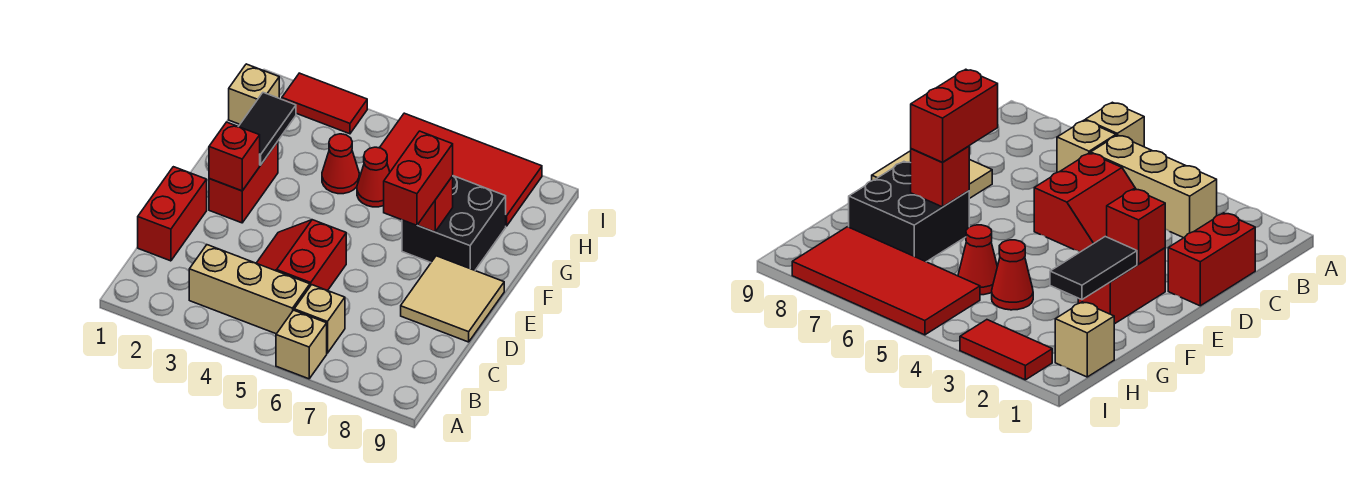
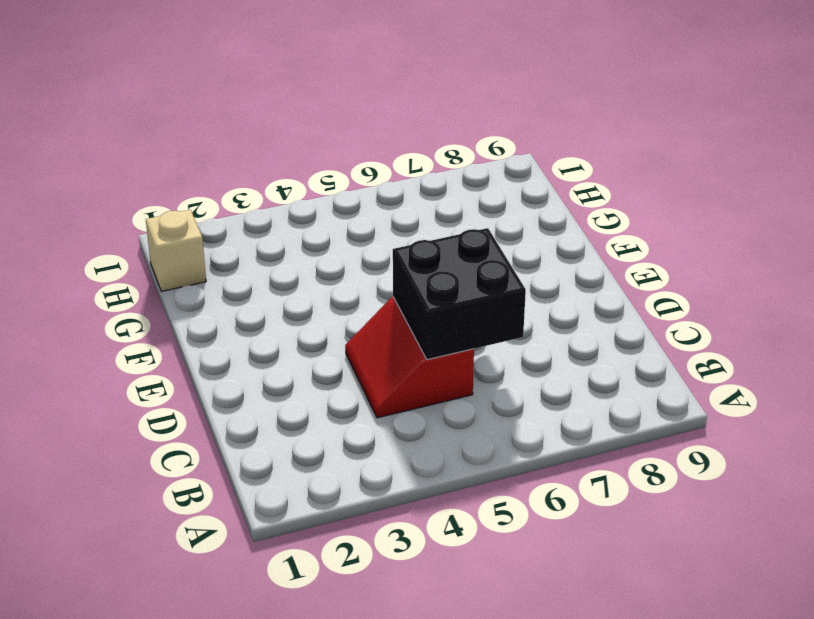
black brick C5:D6 level 2 -> black brick F7:G8 level 1
none -> tan brick A6 level 1
none -> tan brick B3:B5 level 1
none -> tan brick B6 level 1

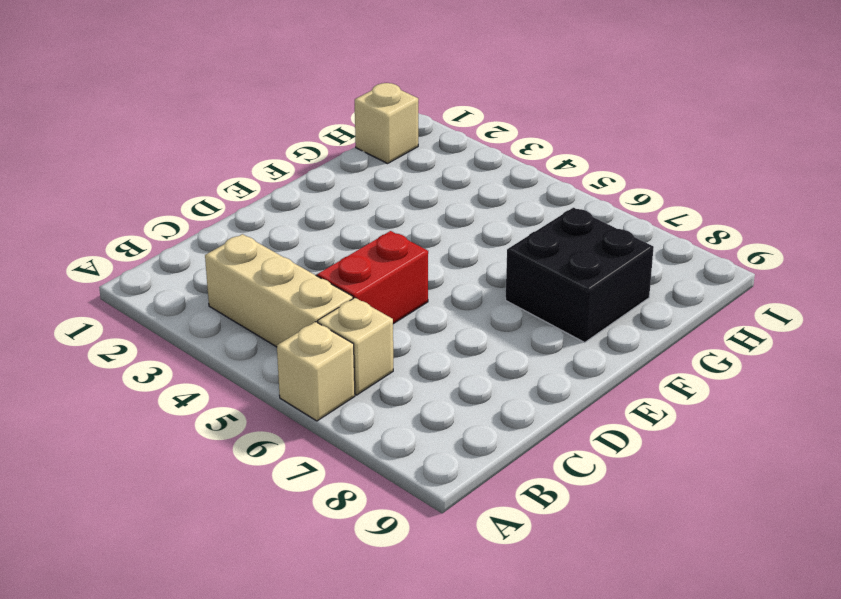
none -> red brick C1:D1 level 1
none -> tan tile D8:E9 level 1
none -> red brick E2:F2 level 1

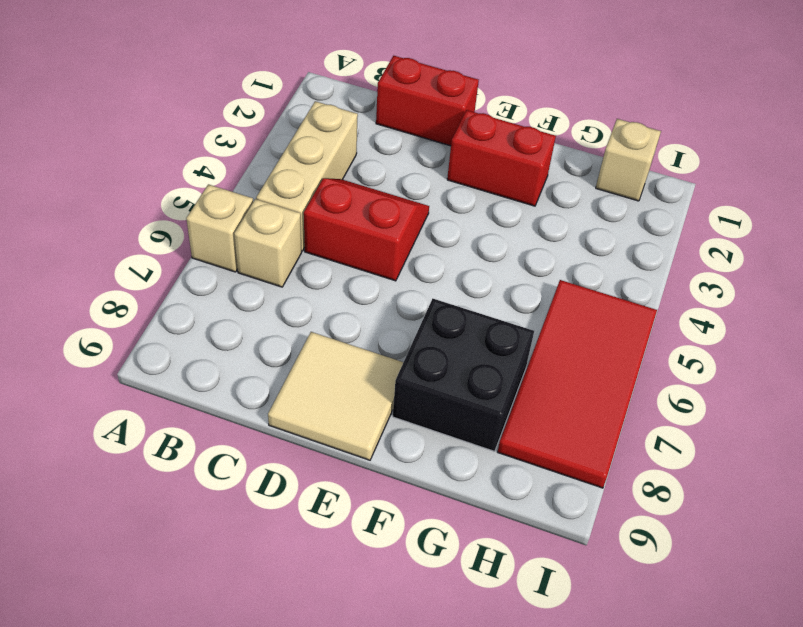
none -> red cone G4 level 1
none -> red cone G5 level 1
none -> red tile I2:I3 level 1

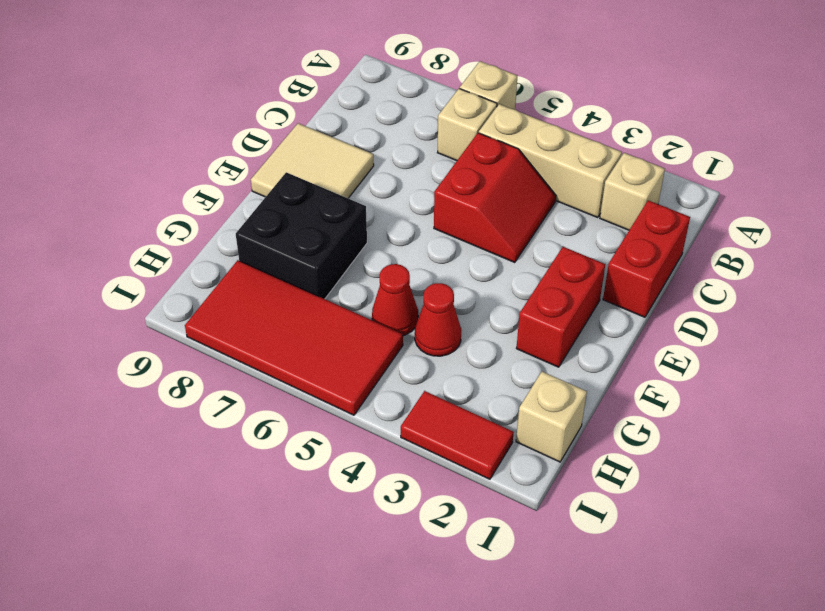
tan brick B2 level 1 -> none
none -> red brick E2 level 2
none -> black tile F2:G2 level 2
none -> red brick F7 level 2

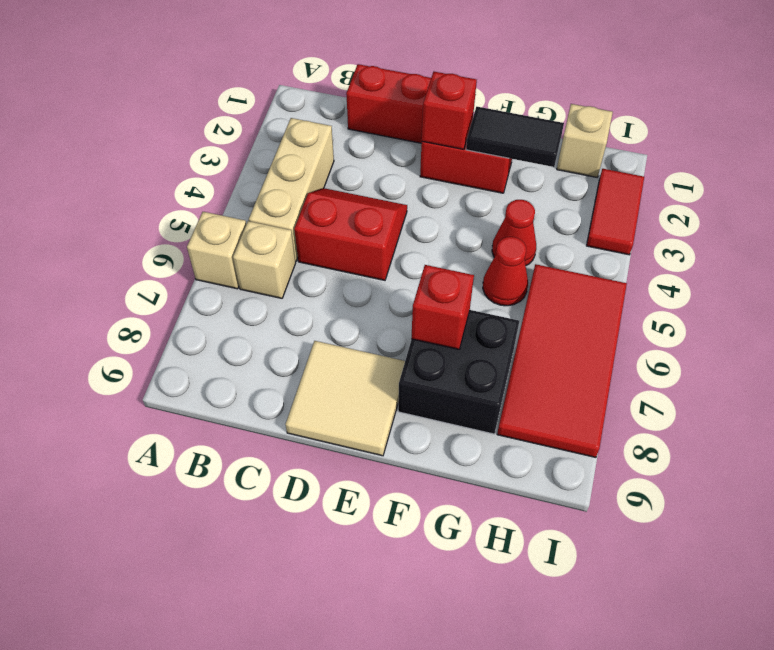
none -> red brick E7:F7 level 3

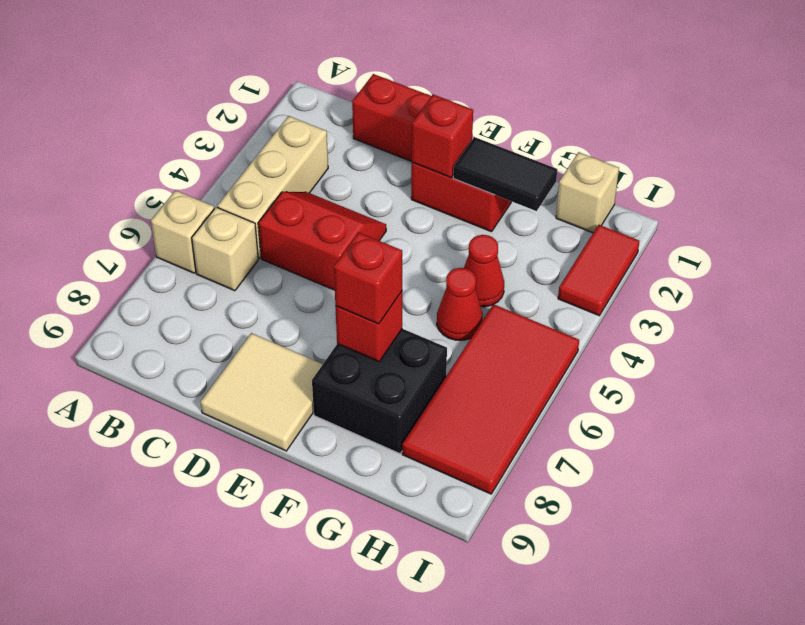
red brick F7 level 3 -> red brick E7:F7 level 3

